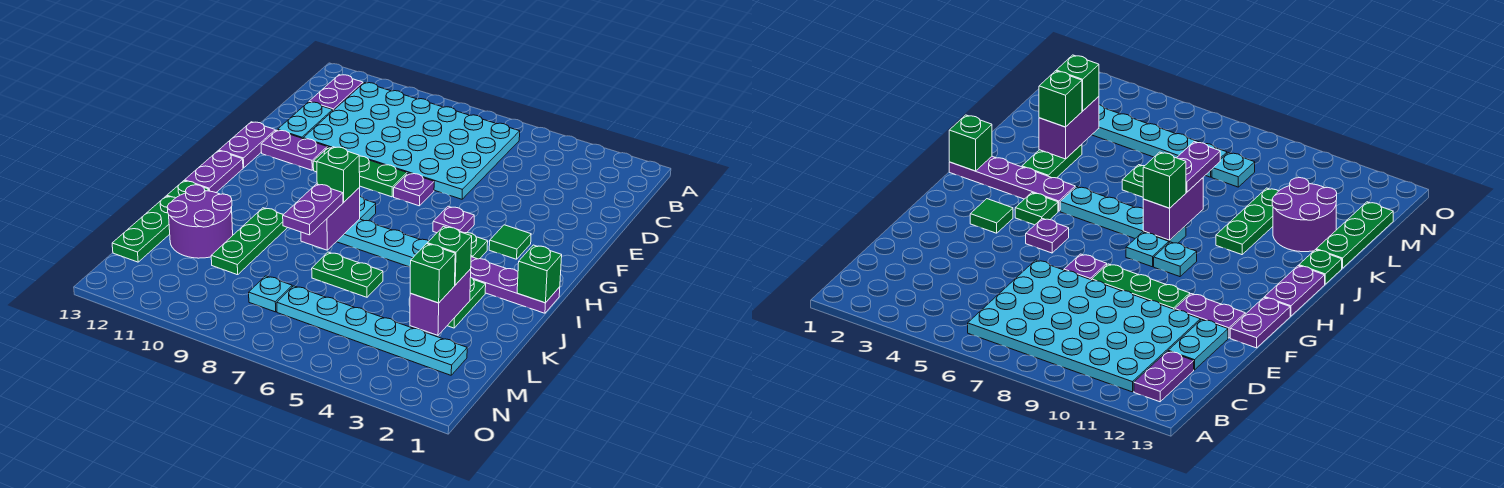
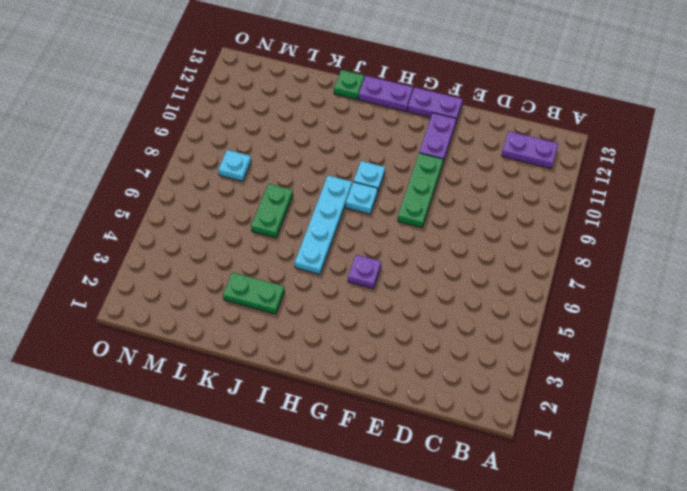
none -> cyan plate B6:E11 level 1
none -> cyan plate D12:E12 level 1
none -> purple plate F7 level 1
none -> green tile G3 level 1

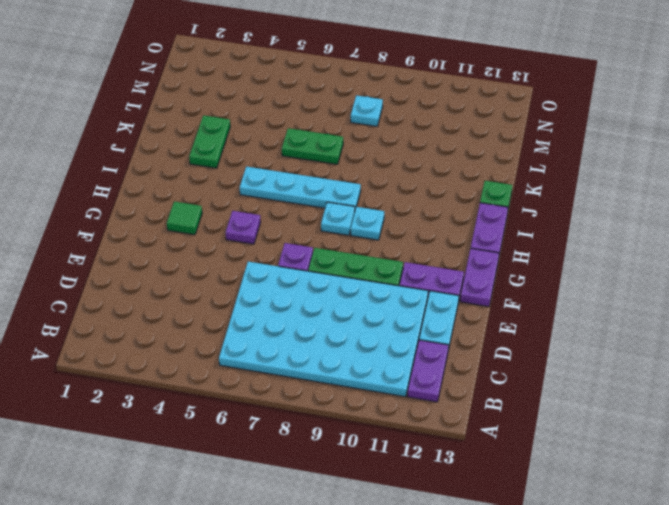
none -> green plate H4 level 1
none -> purple plate I1:I4 level 1
none -> green plate J10:L10 level 1
none -> purple round brick K11:L12 level 1

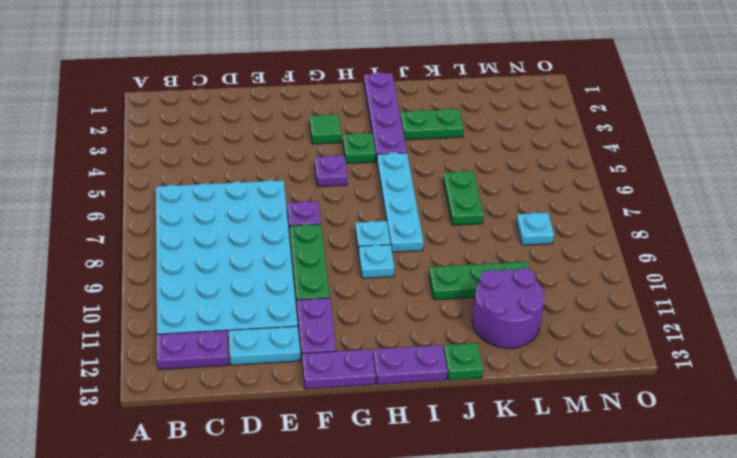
none -> green plate K13:M13 level 1
none -> cyan plate M2:M7 level 1
none -> green brick I1 level 2
none -> purple brick I8:J8 level 2

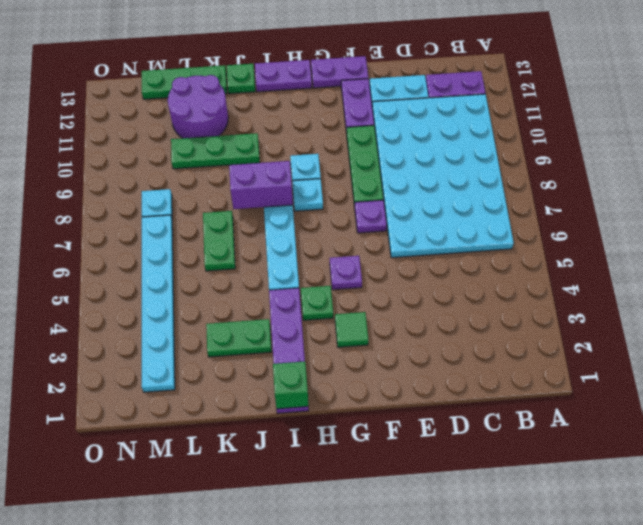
none -> purple brick K3:L3 level 2
none -> green brick I8 level 3
none -> purple plate J8:K8 level 3
none -> green brick K3 level 3

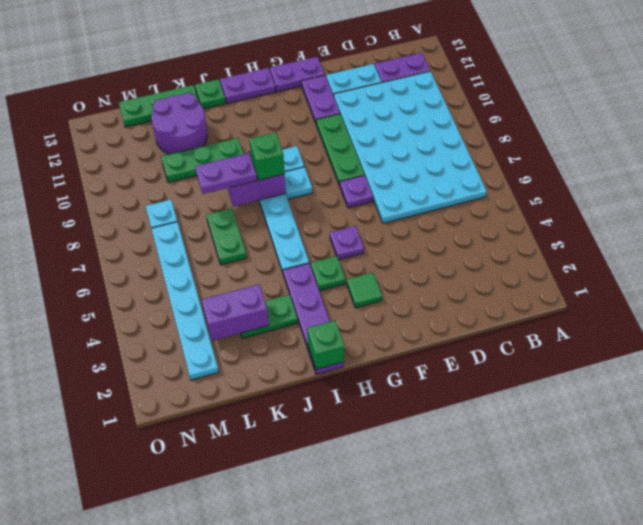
none -> green brick K3 level 3
none -> green brick L3 level 3

